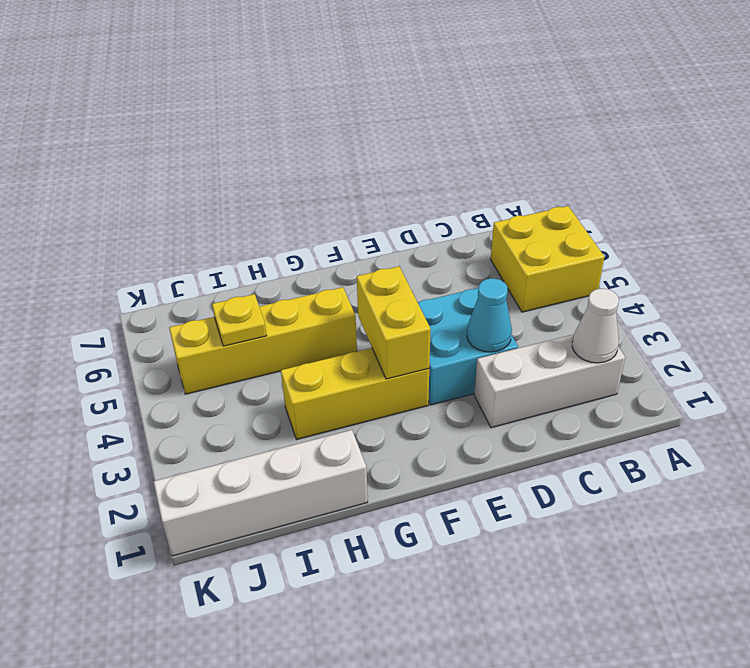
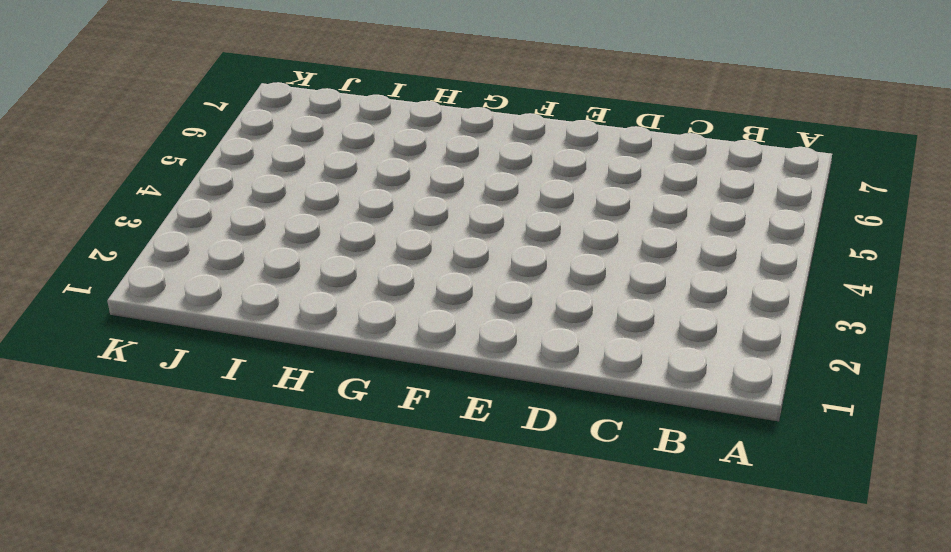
none -> yellow brick A5:B6 level 1
none -> white brick B2:D2 level 1

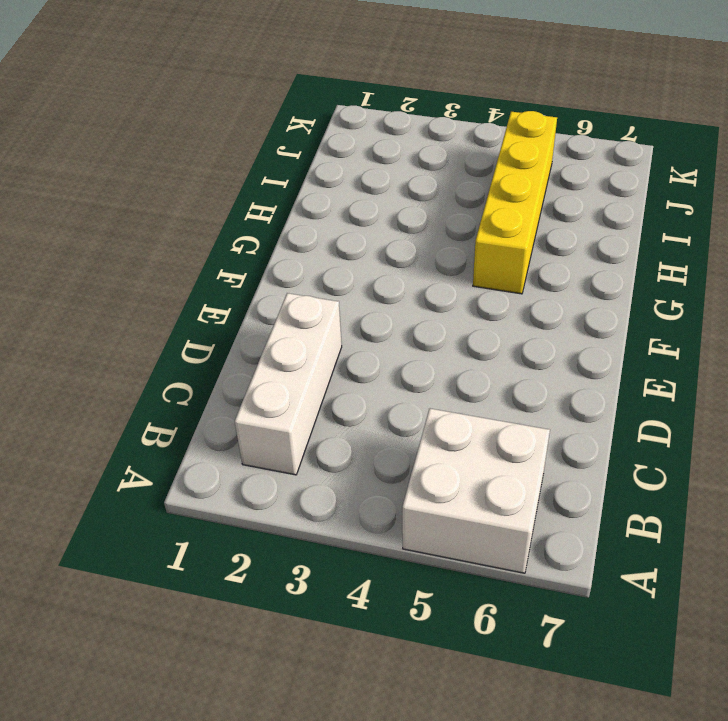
white brick A5:B6 level 1 -> yellow brick A5:B6 level 1
none -> cyan brick D3:E4 level 1
none -> yellow brick F3:H3 level 1

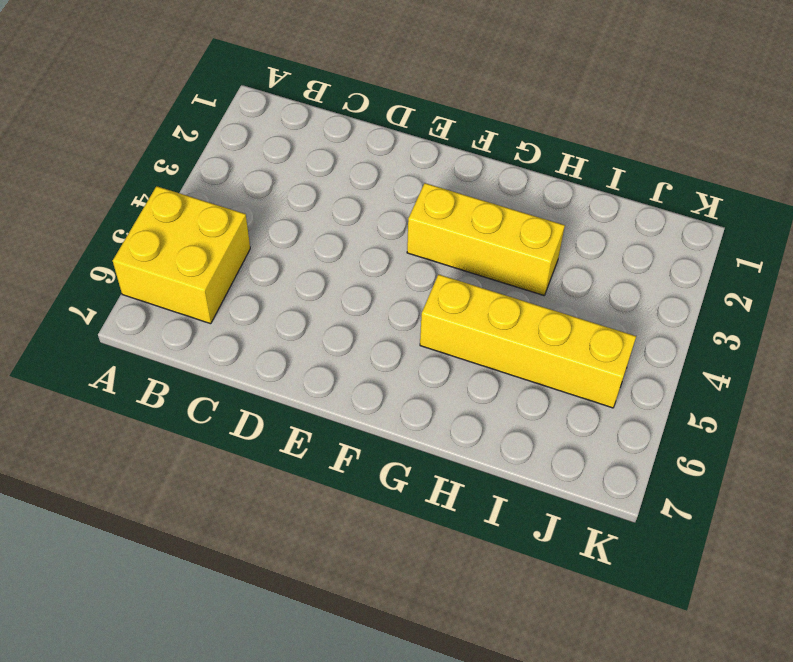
none -> white brick B2:D2 level 1
none -> cyan brick D3:E4 level 1

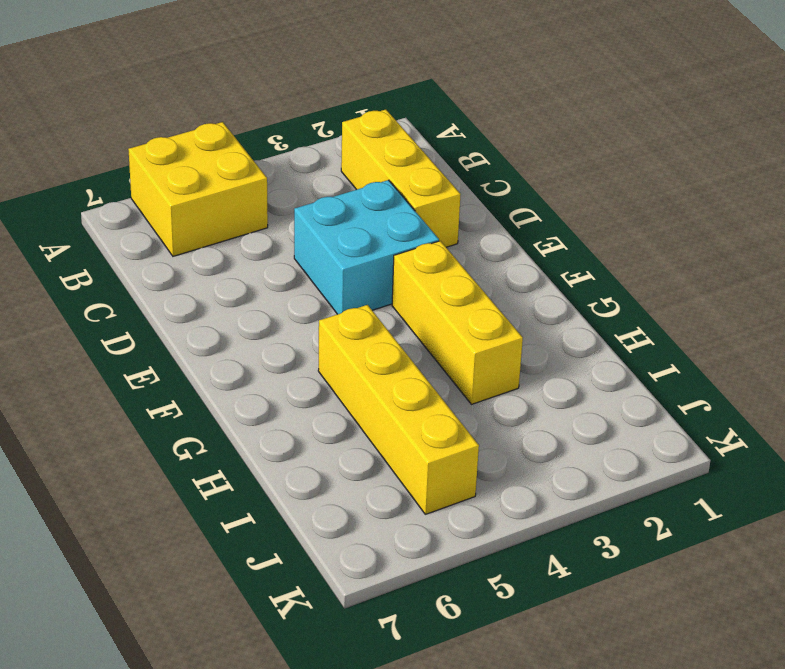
yellow brick B2:D2 level 1 -> white brick B2:D2 level 1
none -> white brick H1:K1 level 1
none -> white cone B2 level 2

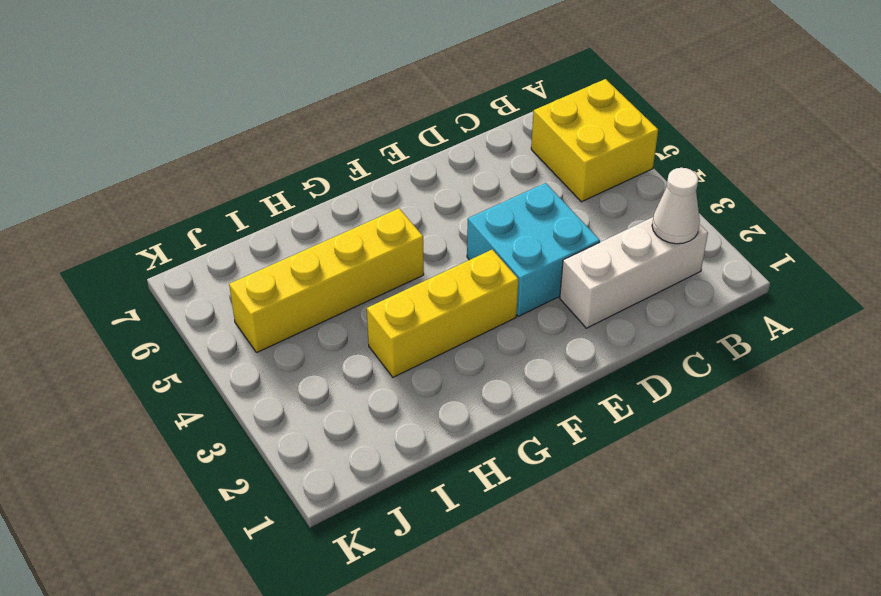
none -> white brick H1:K1 level 1
none -> cyan cone D3 level 2

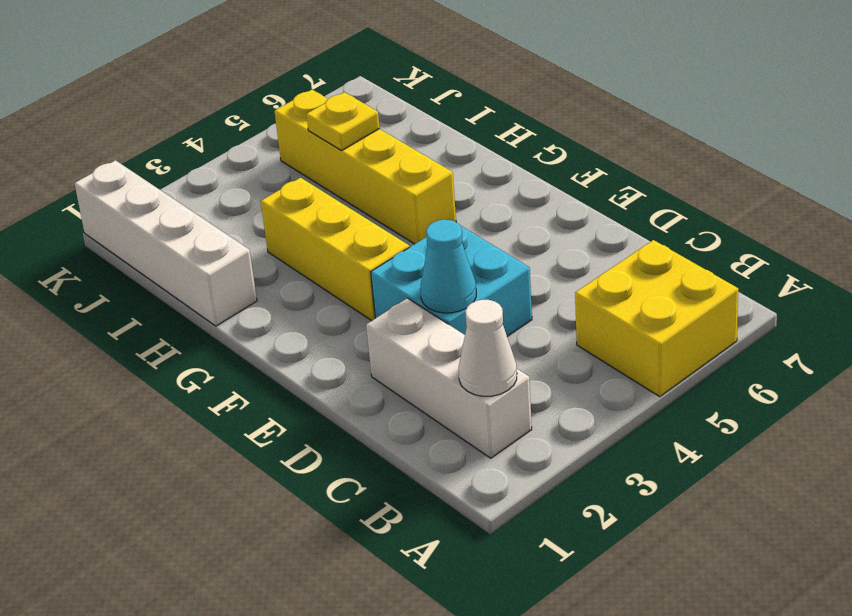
none -> yellow brick F3:F4 level 2

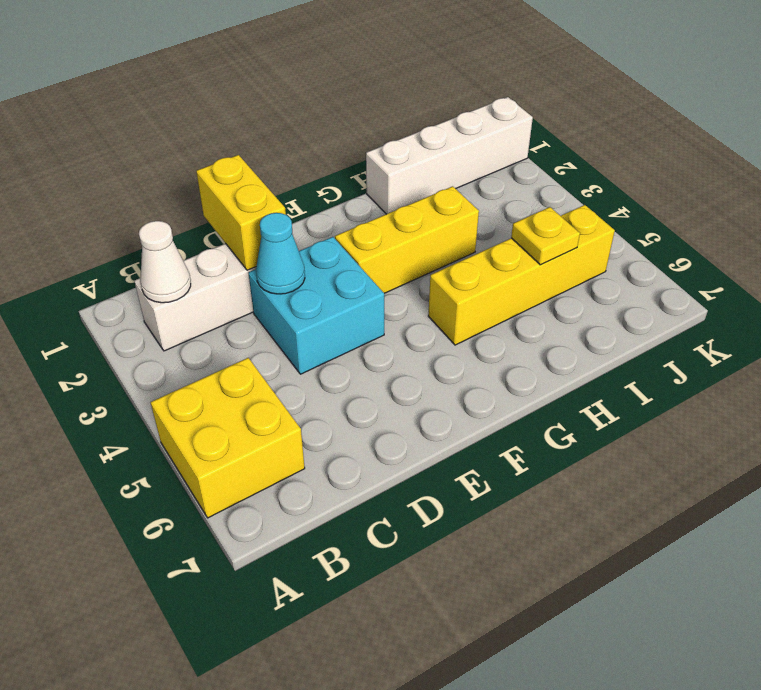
yellow brick D1:D2 level 2 -> yellow brick F3:F4 level 2

